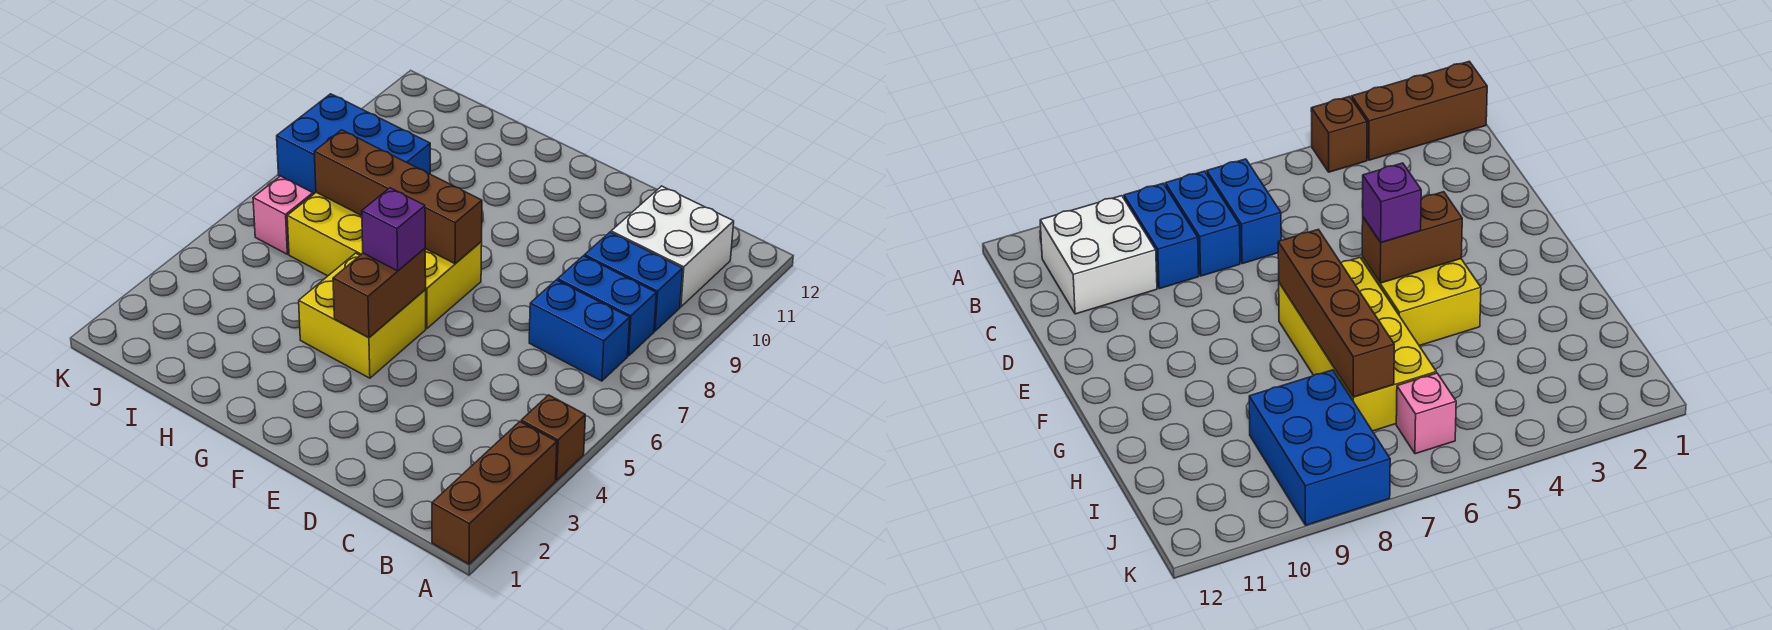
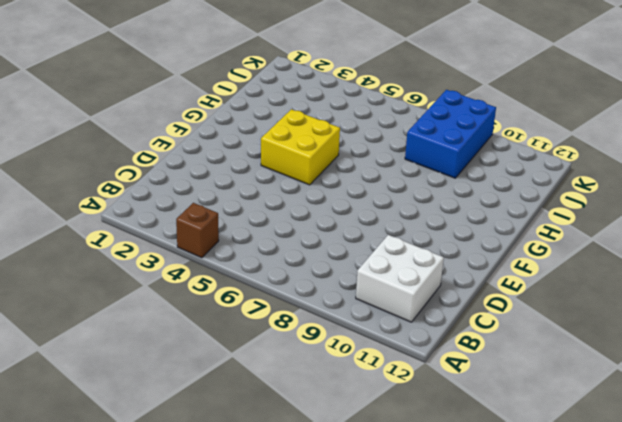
none -> brown brick A1:A3 level 1
none -> blue brick B7:C7 level 1
none -> blue brick B8:C8 level 1

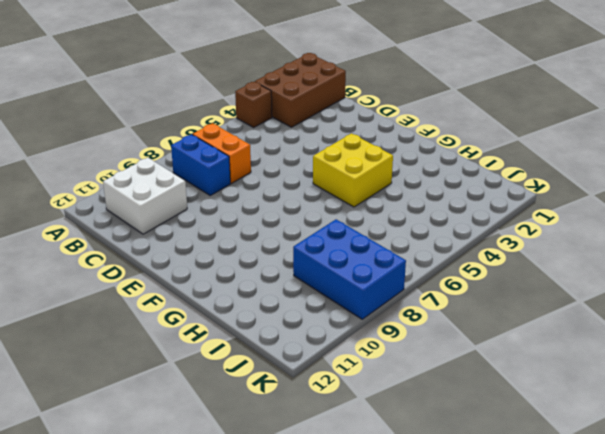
brown brick A1:B3 level 1 -> brown brick A1:A3 level 1
orange brick B7:C7 level 1 -> blue brick B7:C7 level 1
none -> blue brick B9:C9 level 1
none -> yellow brick F6:I7 level 1
none -> pink brick J6 level 1

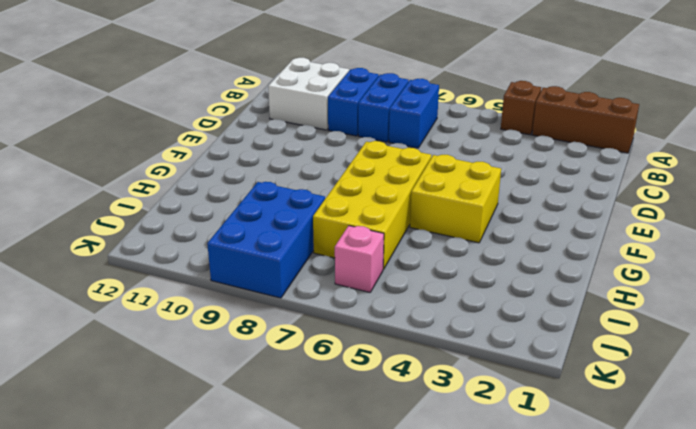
none -> brown brick F4:F5 level 2
none -> brown brick F7:I7 level 2
none -> purple brick F5 level 3

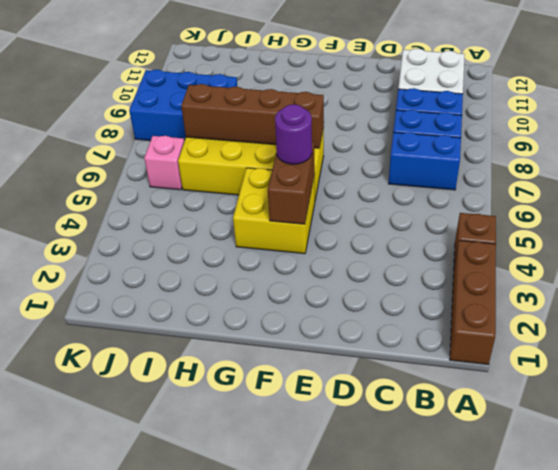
purple round brick F5 level 3 -> purple brick F5 level 3

